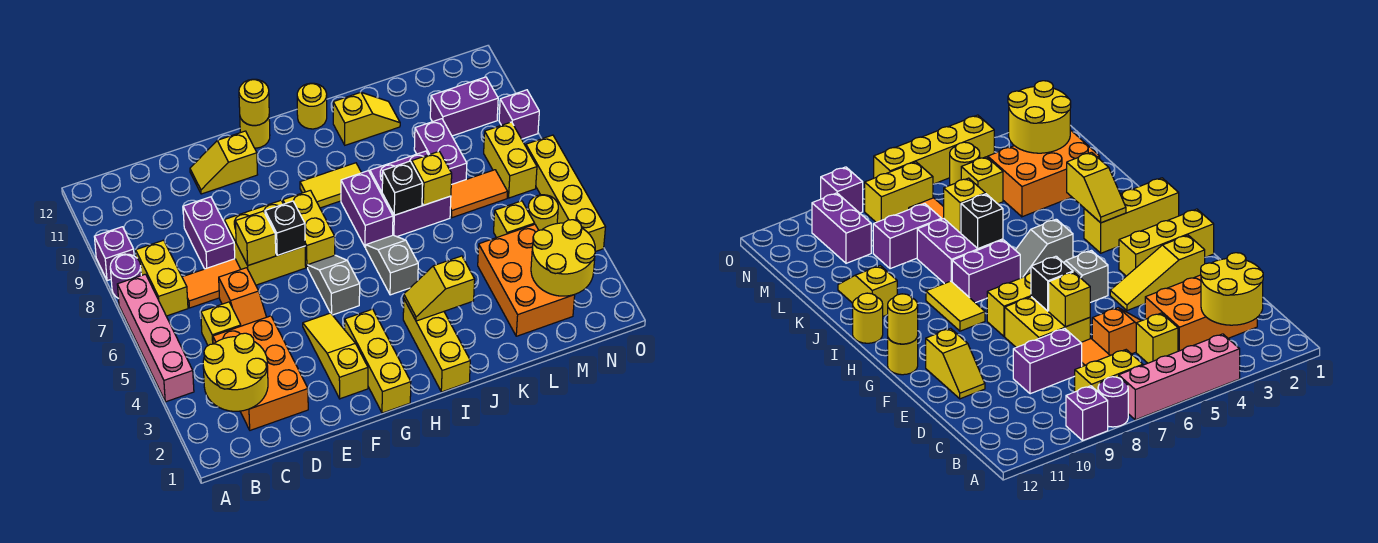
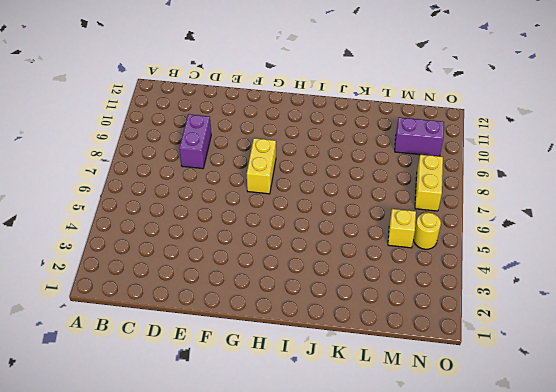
none -> pink brick A4:A7 level 1
none -> purple round brick A8 level 1
none -> purple brick A9 level 1
none -> yellow brick B7:B8 level 1

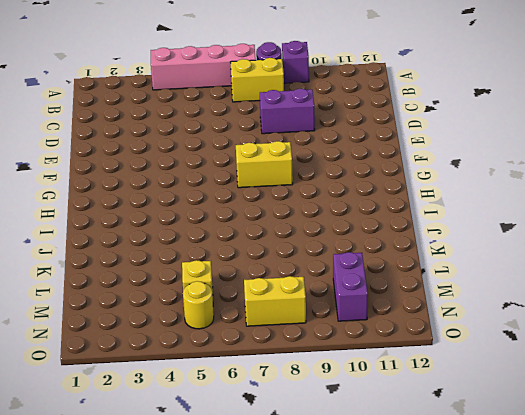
none -> orange brick C2:D4 level 1
none -> yellow brick C5 level 1
none -> orange tile C7:D7 level 1
none -> orange slope D5:D6 level 1 top 6

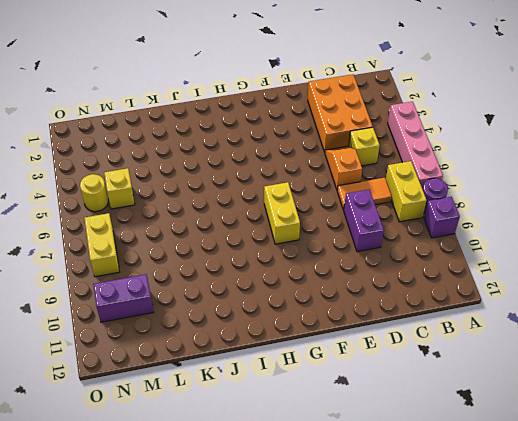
none -> yellow brick E7:F8 level 1
none -> yellow slope E11:F11 level 1 top F
none -> yellow slope F2:F4 level 1 top 2
none -> yellow brick G1:G3 level 1

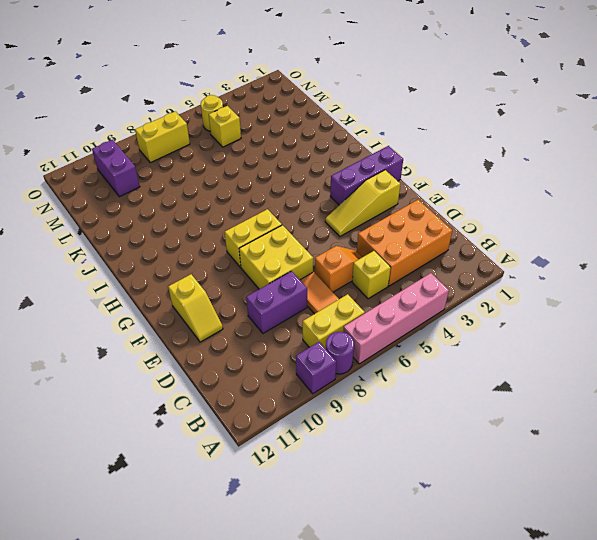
purple brick G1:G3 level 1 -> yellow brick G1:G3 level 1
none -> grey slope G5:G6 level 1 top 5
none -> yellow round brick G12 level 1
none -> yellow tile H9:I9 level 1
none -> yellow brick I1:I3 level 1

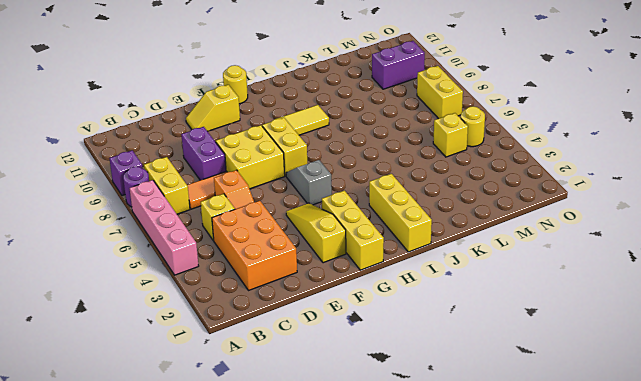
none -> grey slope I5:I6 level 1 top 5
none -> purple brick I7:I8 level 1
none -> yellow round brick I12 level 1
none -> purple brick J7:K8 level 1

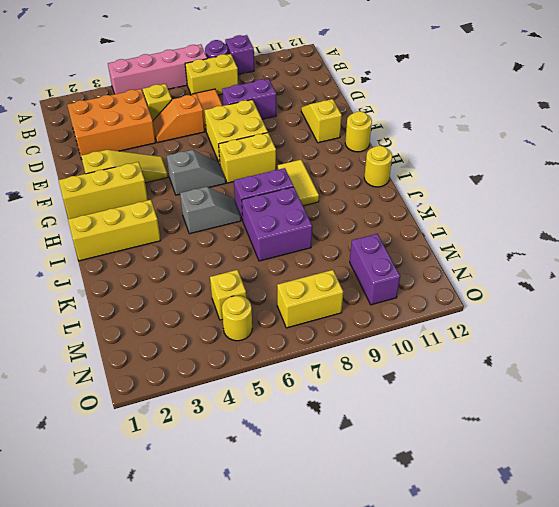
none -> yellow slope J11:K11 level 1 top J
none -> orange brick L2:M4 level 1
none -> orange tile L7:M7 level 1
none -> purple brick L8:L9 level 1

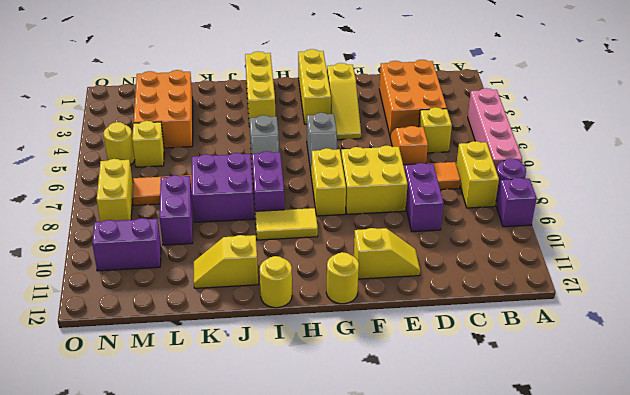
none -> yellow brick O4:O7 level 1
none -> purple brick O9 level 1
none -> yellow round brick B2:C3 level 2
none -> yellow brick E7 level 2

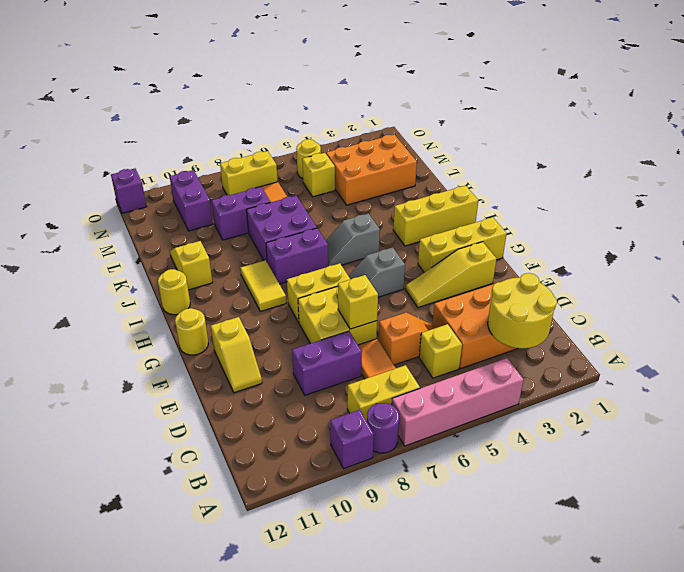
purple brick O12 level 1 -> purple brick O9 level 1
none -> yellow brick O4:O7 level 1
none -> black brick F7 level 2
none -> yellow round brick G12 level 2
none -> yellow slope I3:J3 level 2 top J

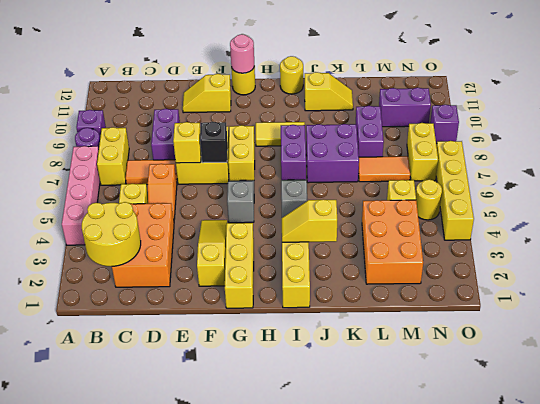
pink round brick G12 level 2 -> yellow round brick G12 level 2
none -> black brick J7 level 2
none -> yellow brick K7 level 2
none -> yellow round brick M2:N3 level 2

